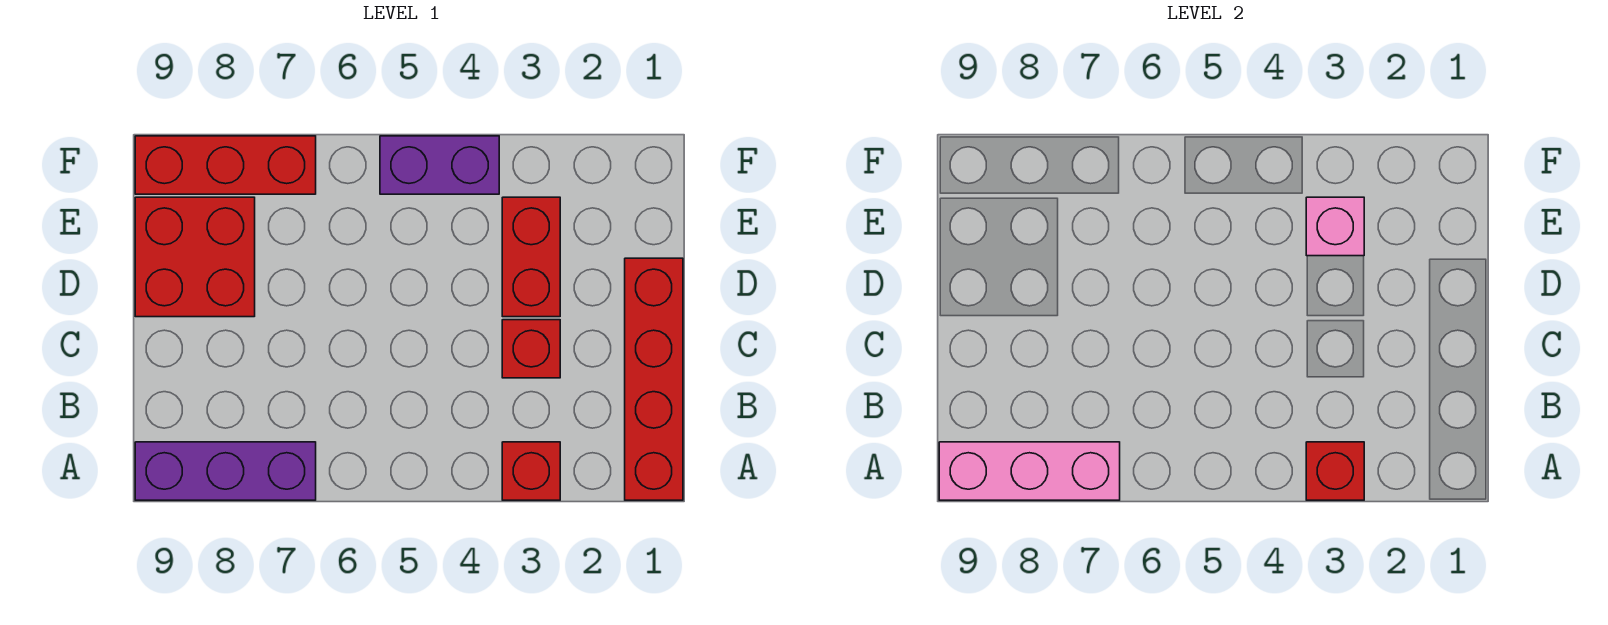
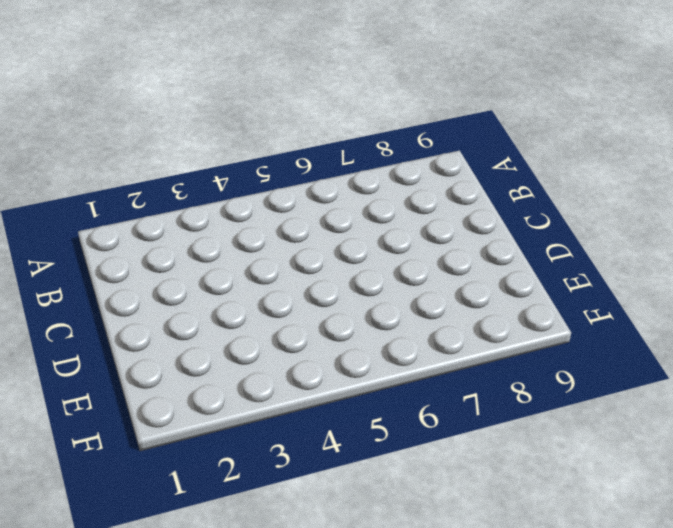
none -> red brick A1:D1 level 1
none -> red brick A3 level 1

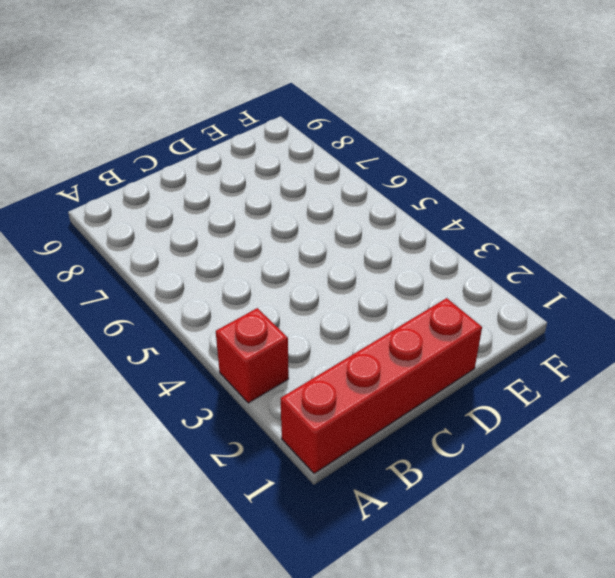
none -> purple brick A7:A9 level 1
none -> red brick C3 level 1

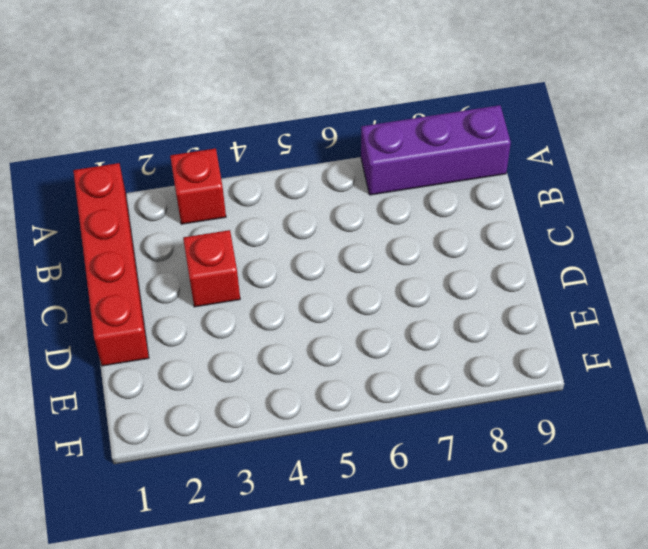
none -> red brick D3:E3 level 1
none -> red brick D8:E9 level 1

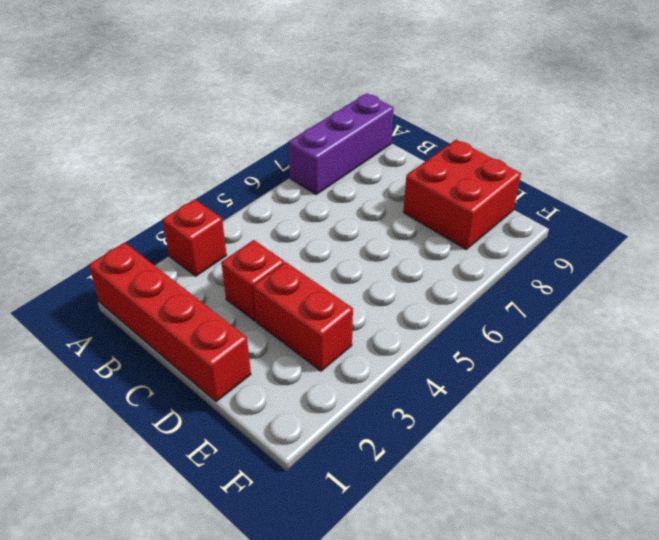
none -> purple brick F4:F5 level 1
none -> red brick F7:F9 level 1

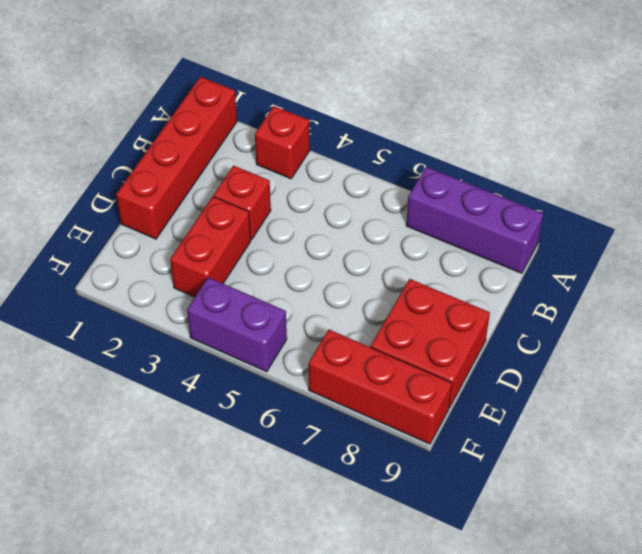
none -> red brick A3 level 2
none -> pink brick A7:A9 level 2

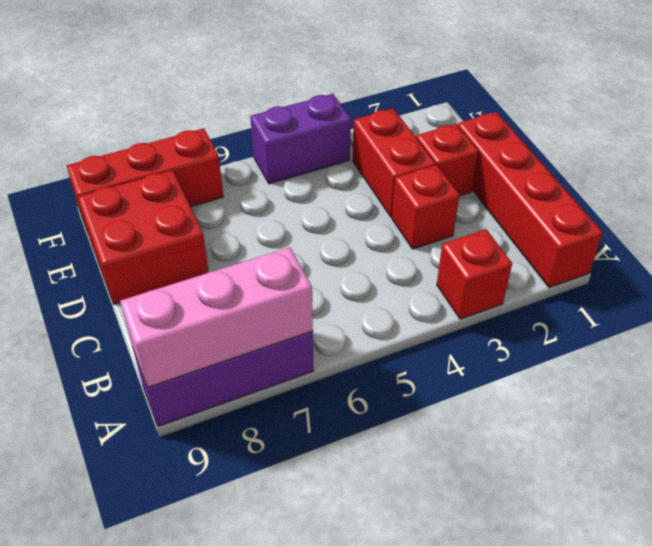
red brick D2 level 1 -> red brick A3 level 2
none -> pink brick E3 level 2

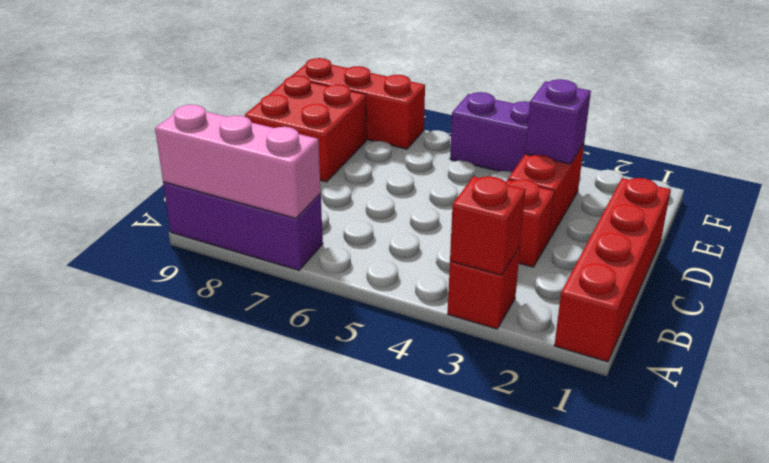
purple brick E3 level 2 -> pink brick E3 level 2

